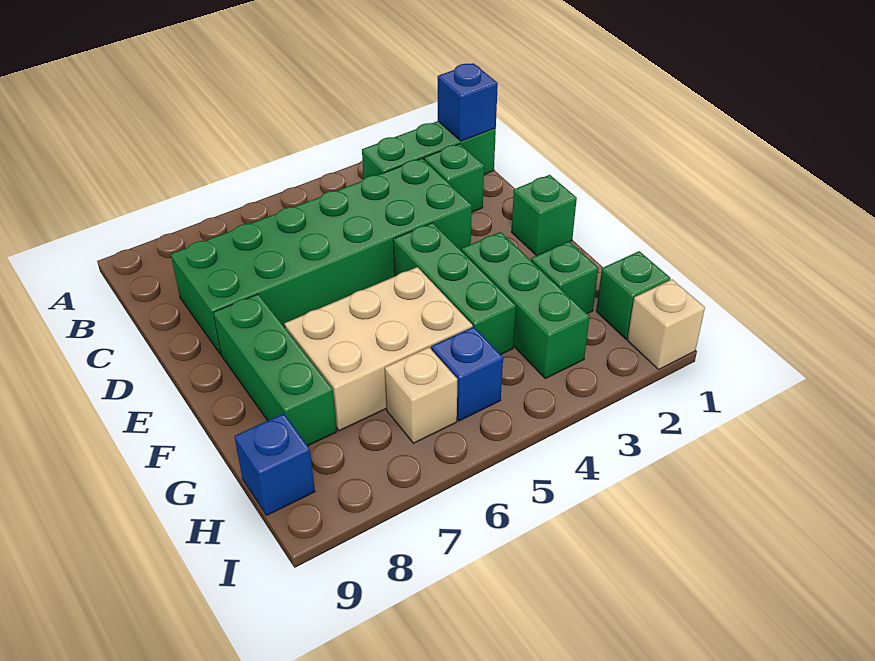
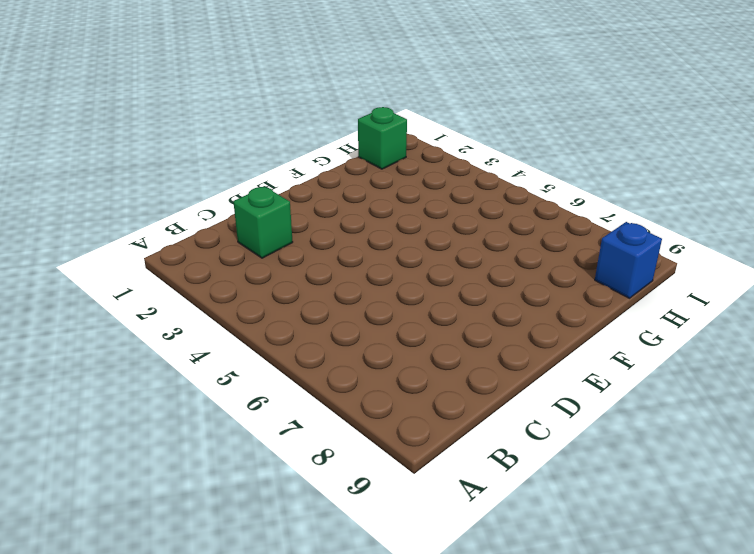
none -> green brick B1:B3 level 1
none -> green brick C3:D8 level 1
none -> green brick E1 level 1

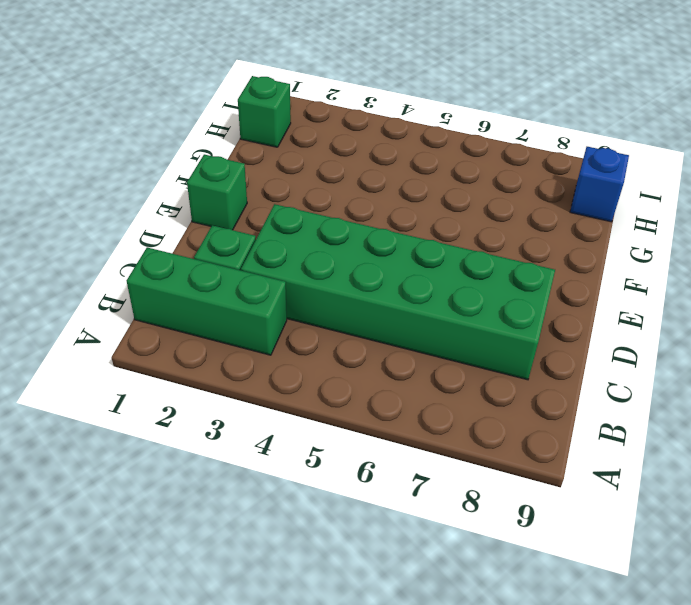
none -> green brick E4:G4 level 1
none -> green brick E8:G8 level 1
none -> green brick F3:H3 level 1

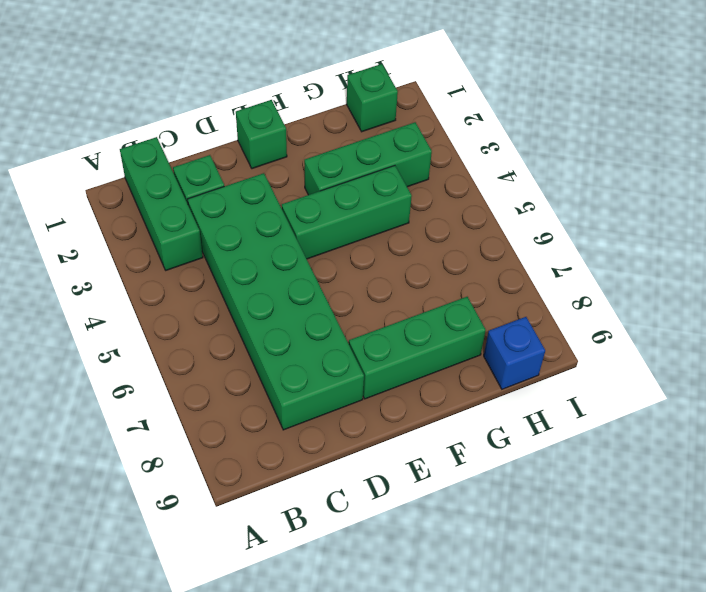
none -> tan brick F5:G7 level 1
none -> green brick G2 level 1
none -> blue brick H5 level 1

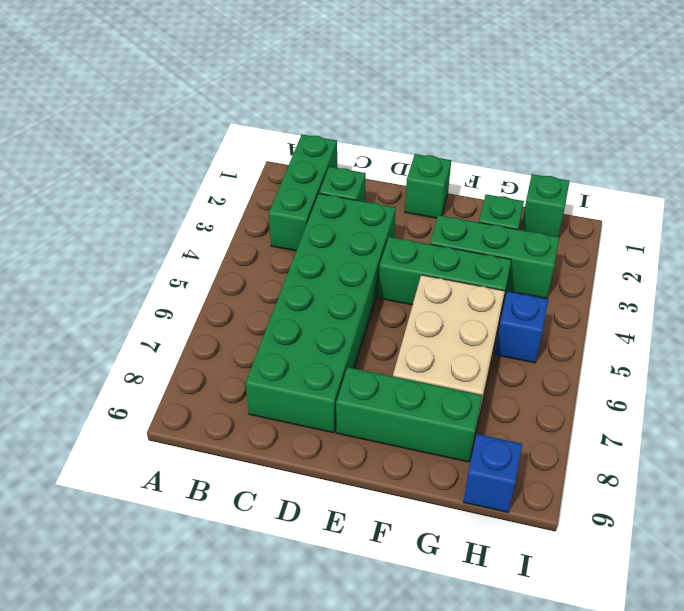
none -> tan brick H6 level 1
none -> tan brick I1 level 1
none -> blue brick B1 level 2

